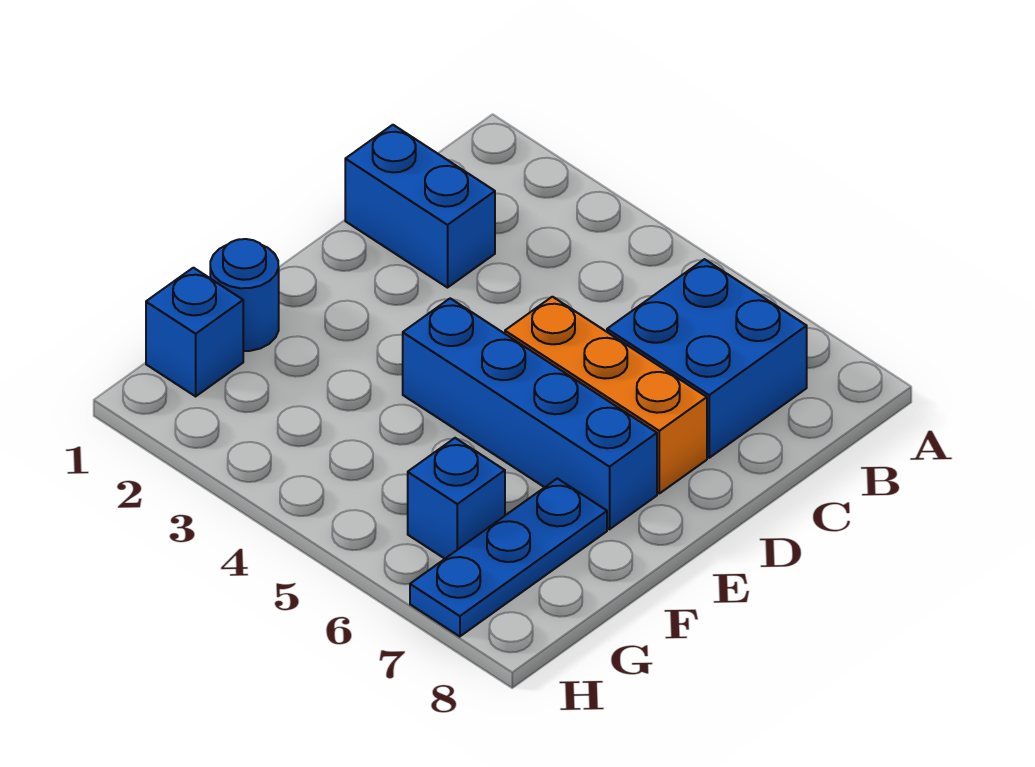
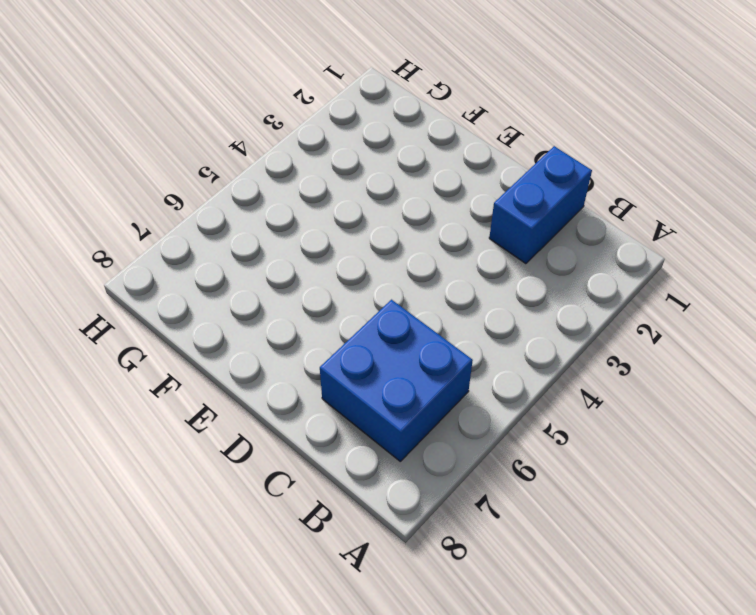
none -> orange brick D5:D7 level 1
none -> blue brick E4:E7 level 1

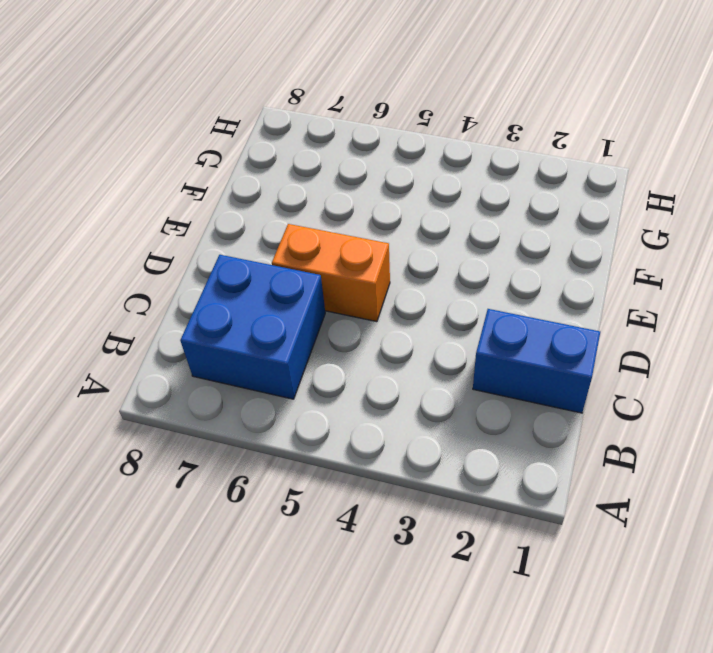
orange brick D5:D6 level 1 -> orange brick D5:D7 level 1
none -> blue brick E4:E7 level 1
none -> blue round brick F1 level 1

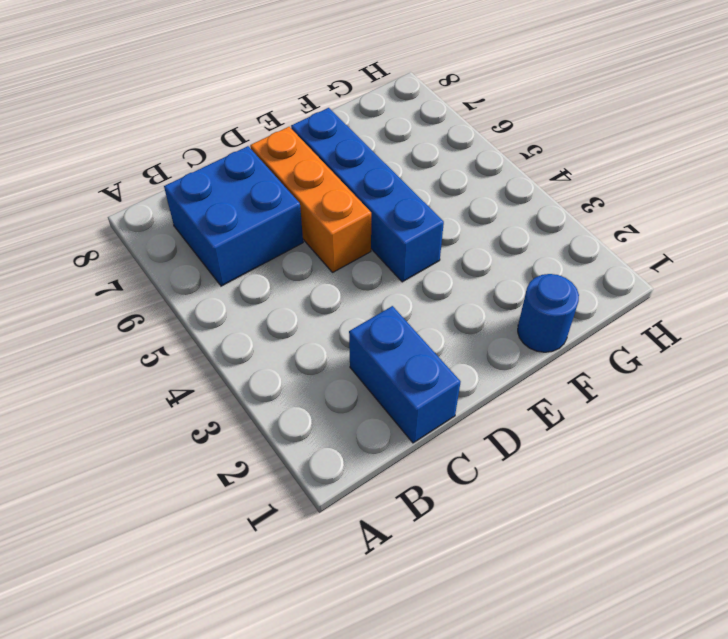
none -> blue plate F7:H7 level 1
none -> blue brick G1 level 1

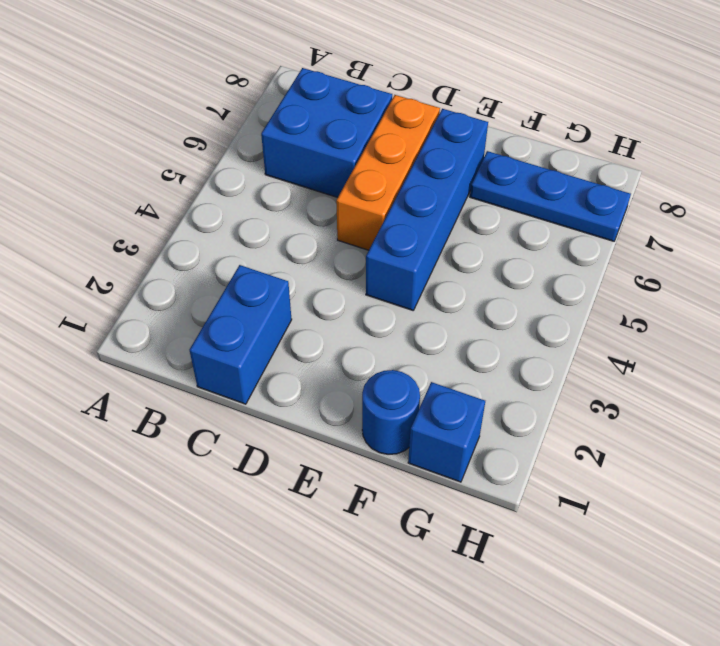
none -> blue brick G6 level 1

